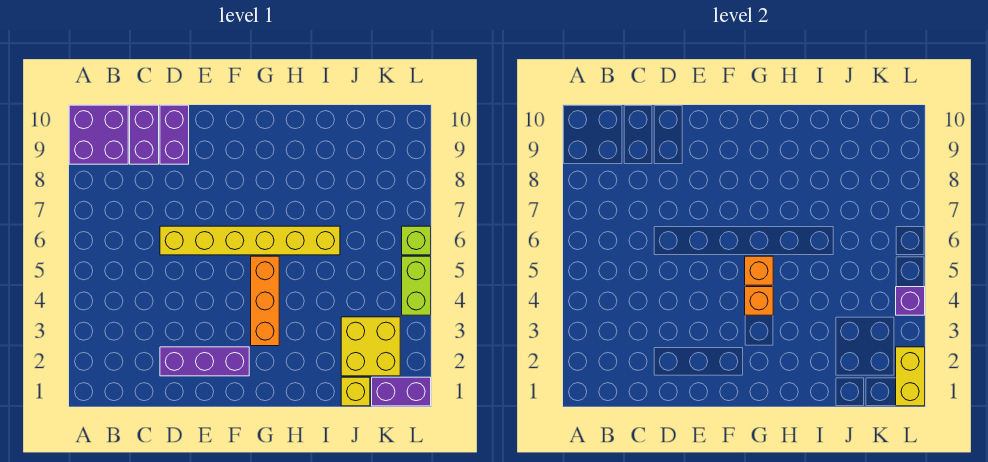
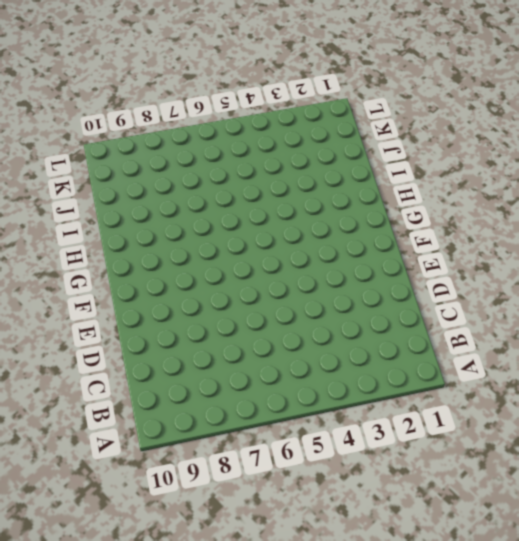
none -> purple brick A9:B10 level 1
none -> purple brick C9:C10 level 1
none -> purple brick D2:F2 level 1

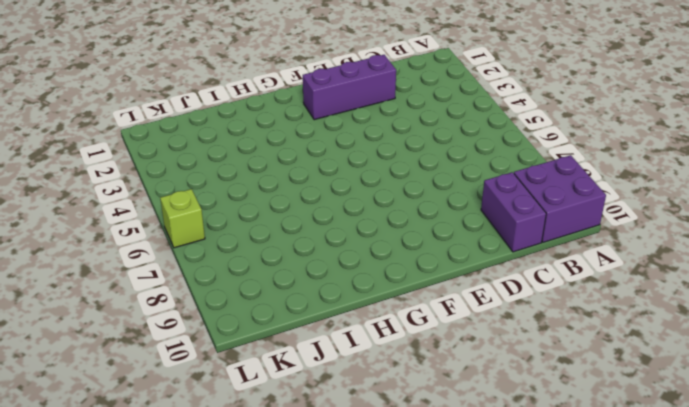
none -> yellow brick D6:I6 level 1
none -> purple brick D9:D10 level 1
none -> orange brick G3:G5 level 1

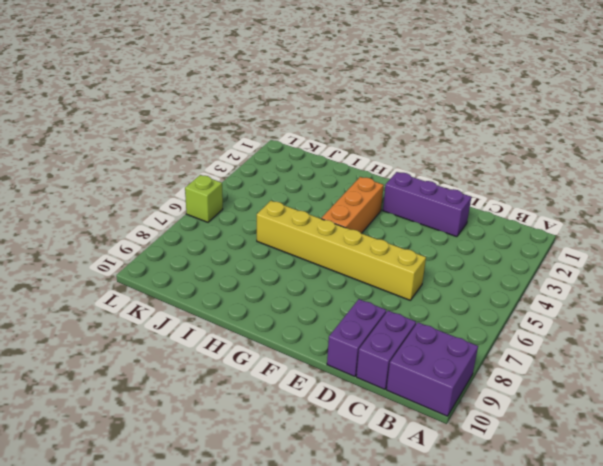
none -> yellow brick J1 level 1
none -> yellow brick J2:K3 level 1
none -> purple brick K1:L1 level 1

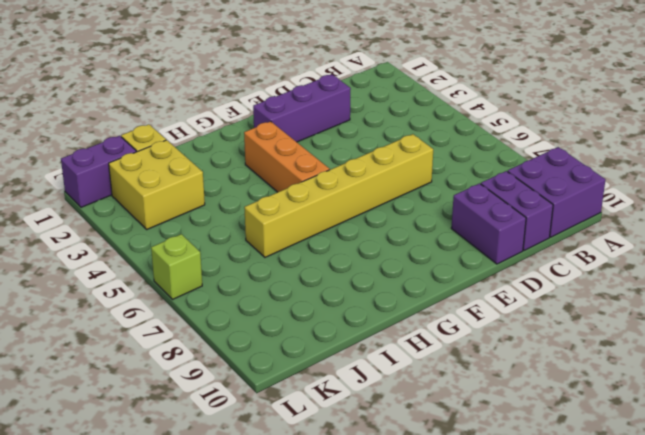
none -> lime brick L4:L5 level 1
none -> orange brick G4 level 2
none -> orange brick G5 level 2

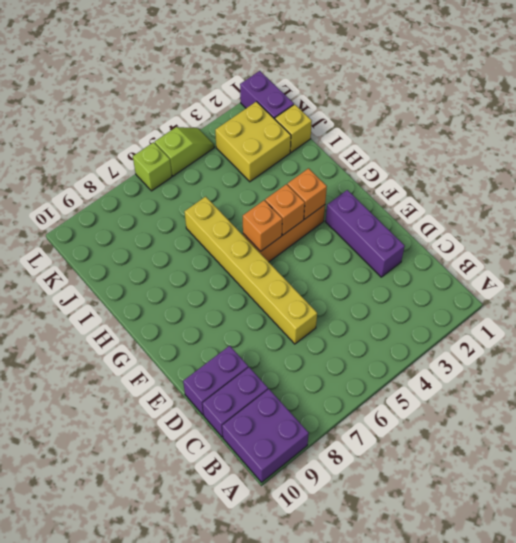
orange brick G3 level 2 -> none
lime slope L4:L5 level 1 top 5 -> lime brick L4:L5 level 1
none -> yellow brick L1:L2 level 2
none -> purple brick L4 level 2

